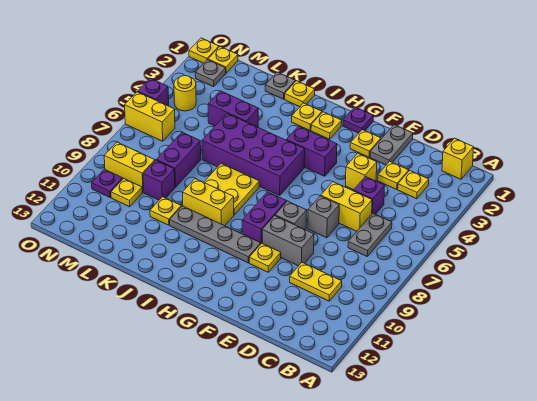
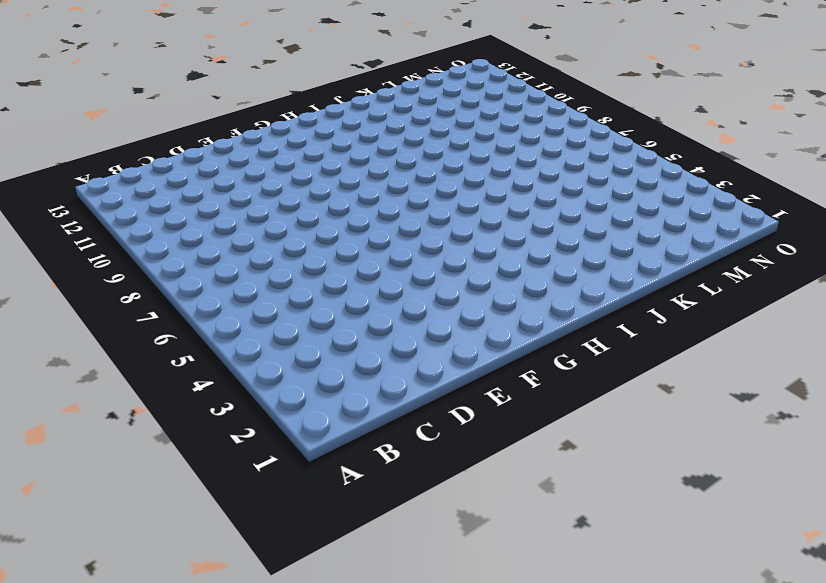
none -> yellow brick B1 level 1
none -> yellow plate C3 level 1
none -> grey plate C6:C7 level 1
none -> yellow plate C10:D10 level 1

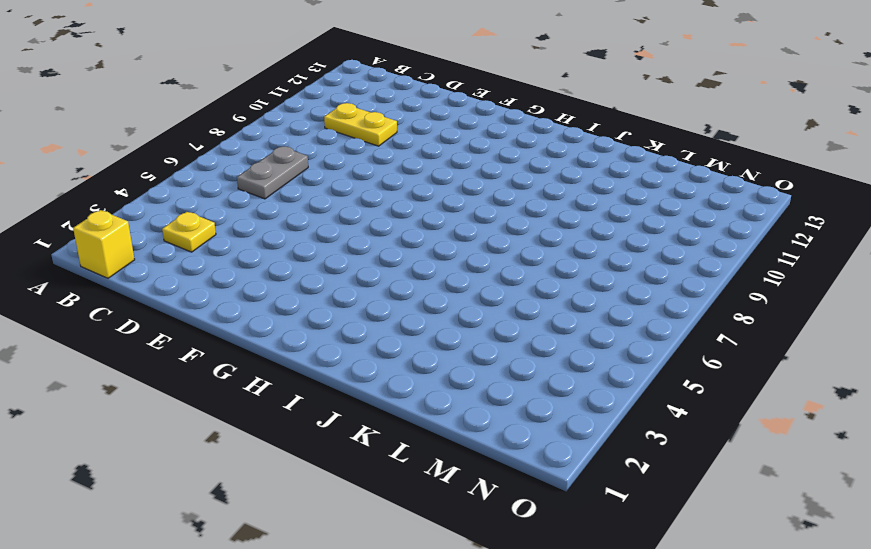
none -> yellow plate D3 level 1
none -> purple brick D5 level 1
none -> yellow brick D6:E6 level 1
none -> grey plate E1:E2 level 1

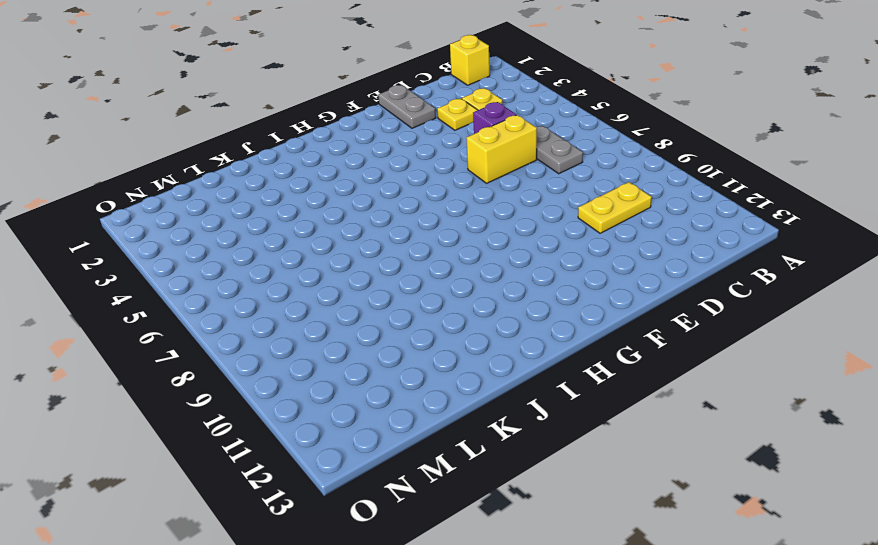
none -> yellow brick E4 level 1
none -> grey brick E7 level 1
none -> grey brick E9:F9 level 1
none -> yellow plate F2 level 1

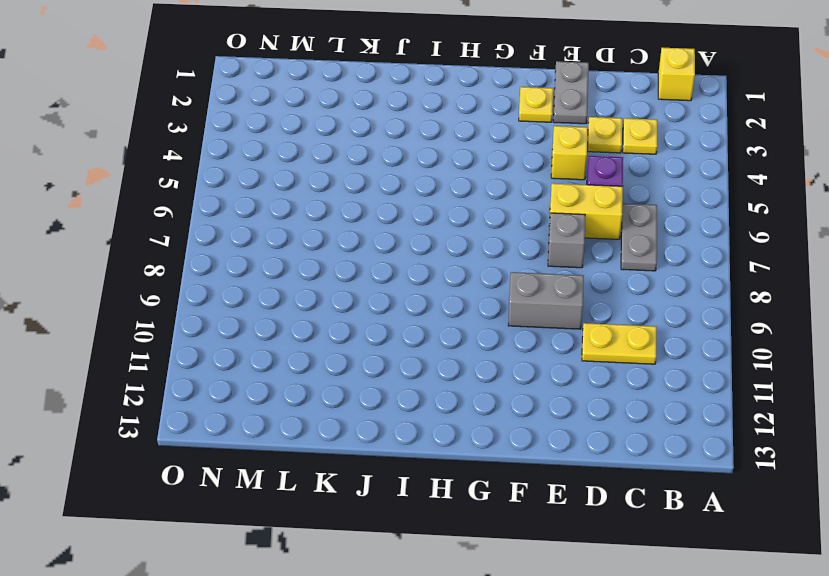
none -> grey brick F8 level 1
none -> yellow plate F10 level 1
none -> purple plate G1 level 1
none -> purple brick G4:H4 level 1

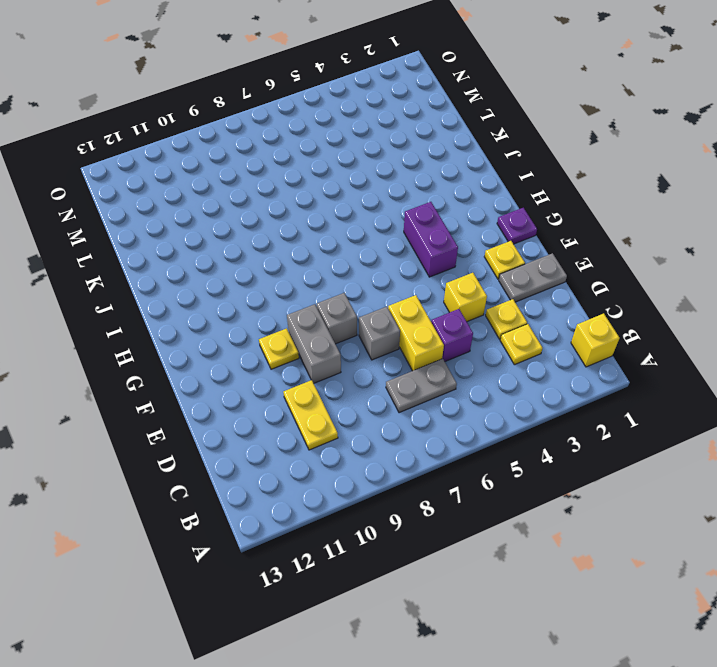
none -> purple brick G8:G9 level 1
none -> grey plate G10:J10 level 1
none -> yellow plate H2 level 1
none -> purple brick H5:K6 level 1

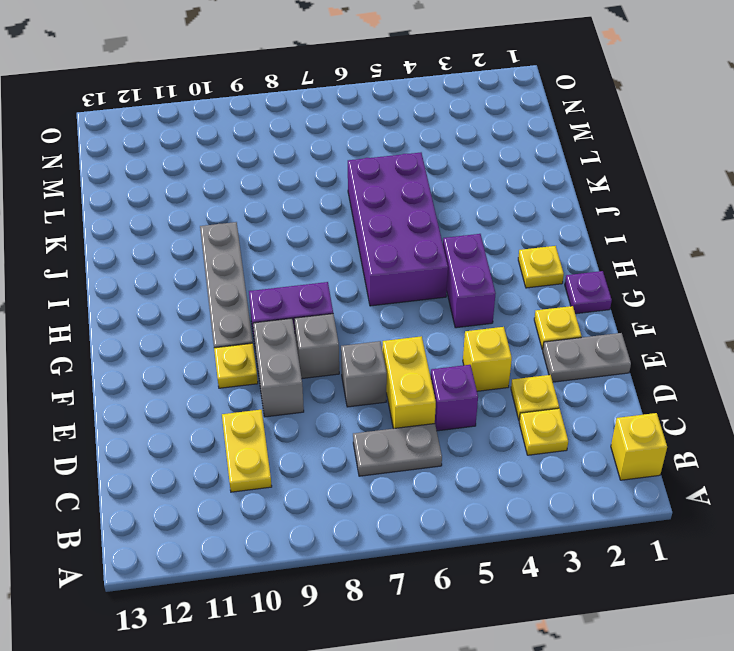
none -> yellow plate I2 level 1
none -> yellow plate I7:J8 level 1
none -> yellow brick I9:J9 level 1
none -> yellow plate J1 level 1

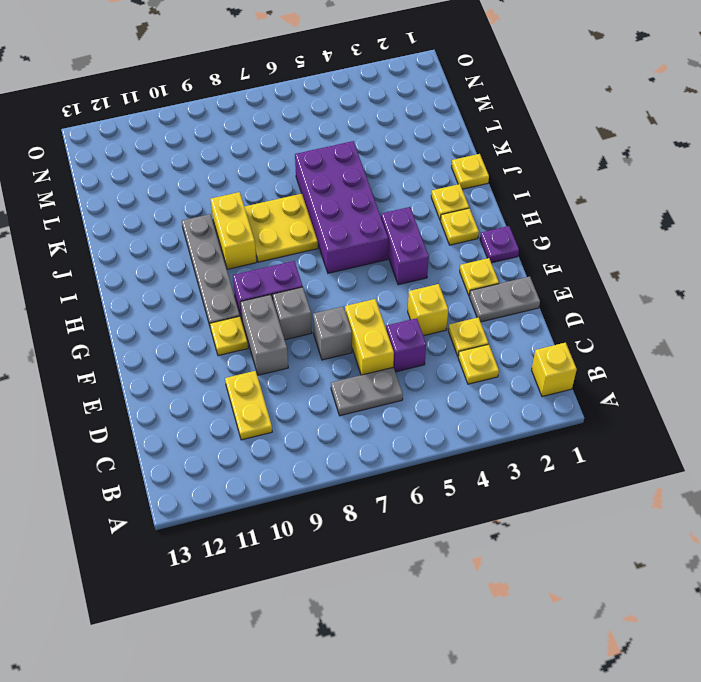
none -> grey plate K1 level 1
none -> purple brick K4:L4 level 1
none -> yellow plate K10 level 1
none -> purple brick L7:L8 level 1

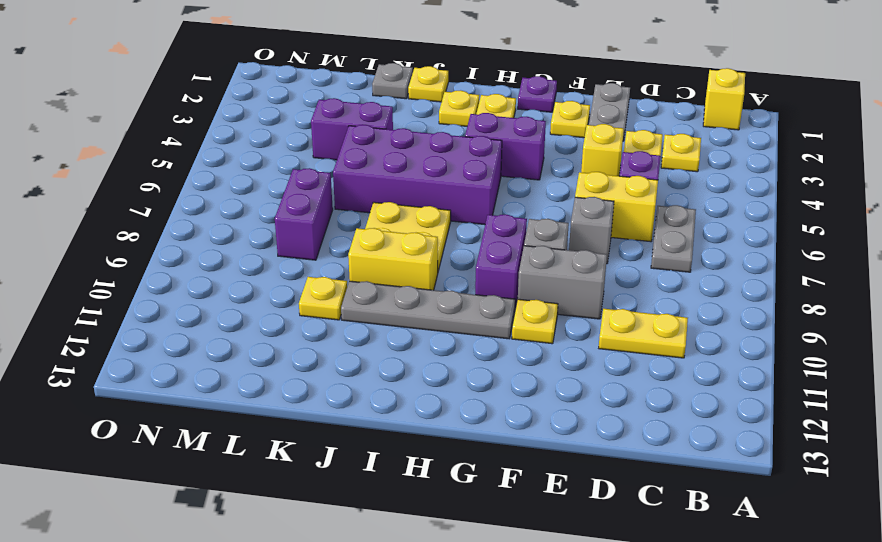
none -> purple brick L9 level 1
none -> yellow brick M9:N9 level 1
none -> yellow plate M10 level 1
none -> yellow plate N1 level 1

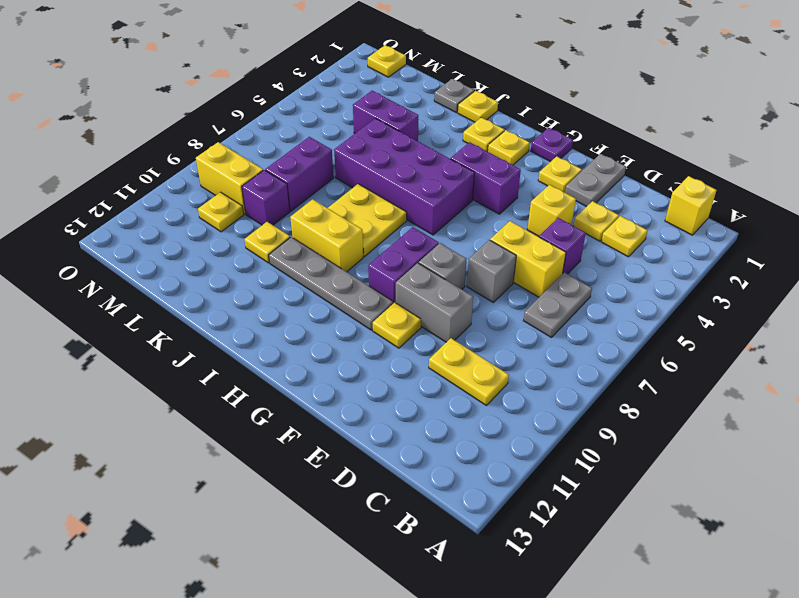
none -> grey plate N2 level 1
none -> yellow round brick N4 level 1
none -> yellow brick N6:O6 level 1
none -> purple plate N10 level 1

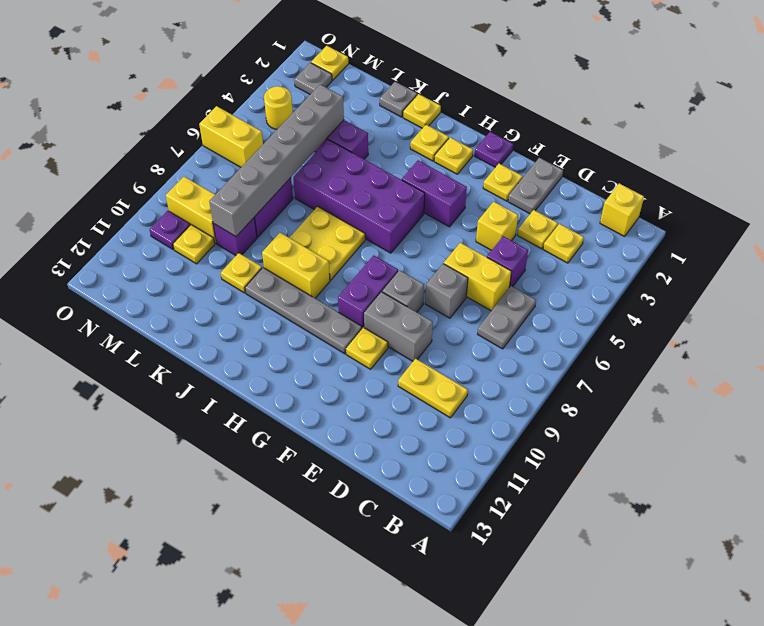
grey brick L4:L9 level 2 -> none
none -> yellow plate O1 level 1
none -> purple brick O5 level 1

